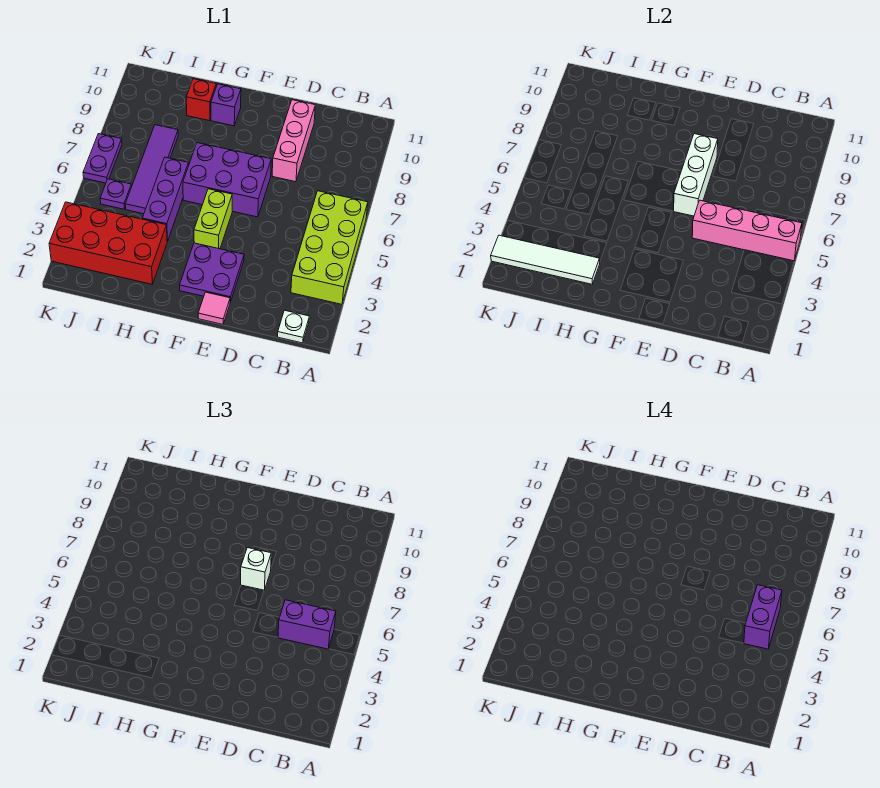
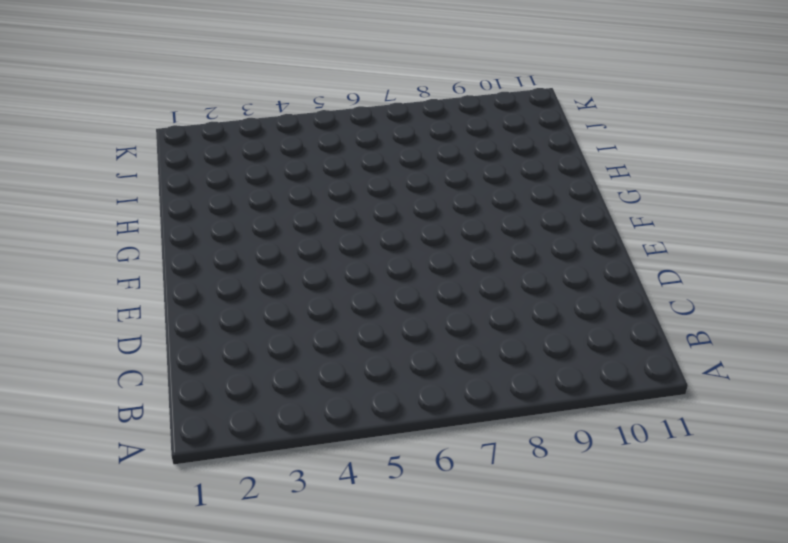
none -> lime brick A3:B6 level 1
none -> white plate B1 level 1
none -> pink brick D8:D10 level 1

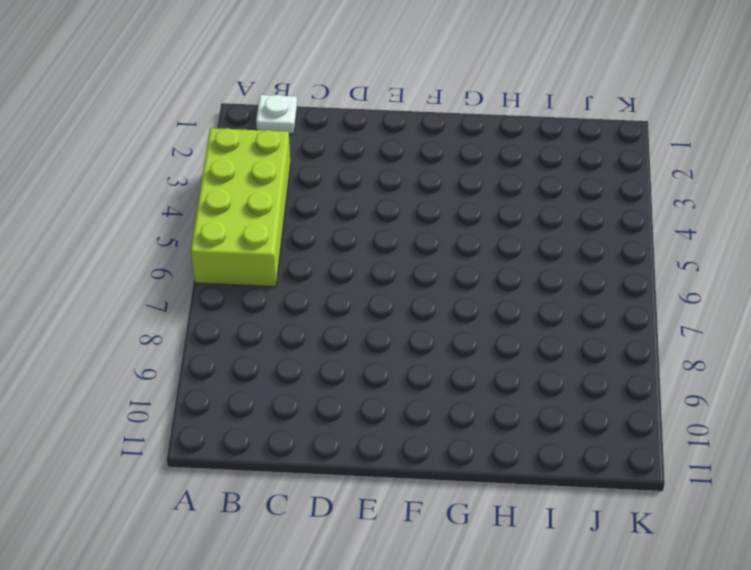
none -> pink brick D8:D10 level 1
none -> pink tile E1 level 1
none -> purple plate E2:F3 level 1

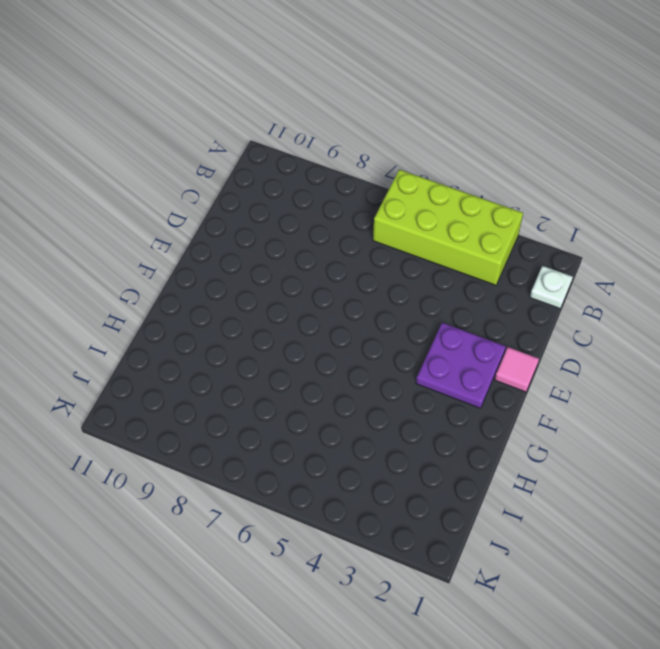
none -> pink brick D8:D10 level 1
none -> purple brick E6:G7 level 1
none -> lime brick F4:F5 level 1

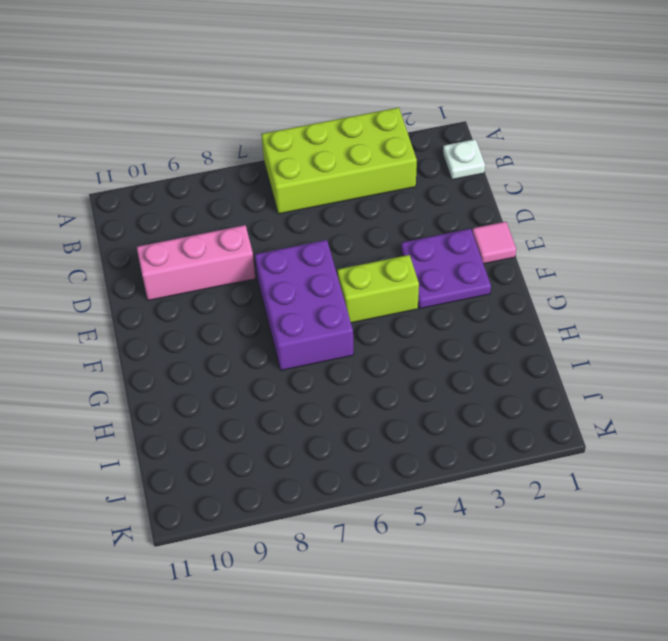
none -> purple brick G10 level 1
none -> red brick H2:K3 level 1
none -> purple brick H4:H6 level 1

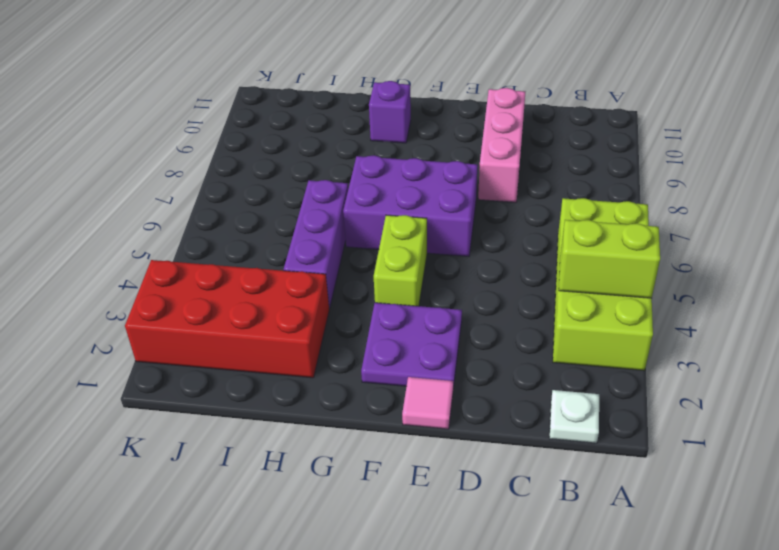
lime brick A4:B4 level 2 -> none
none -> red brick H10 level 1
none -> purple tile I5:I8 level 1
none -> purple plate J5 level 1

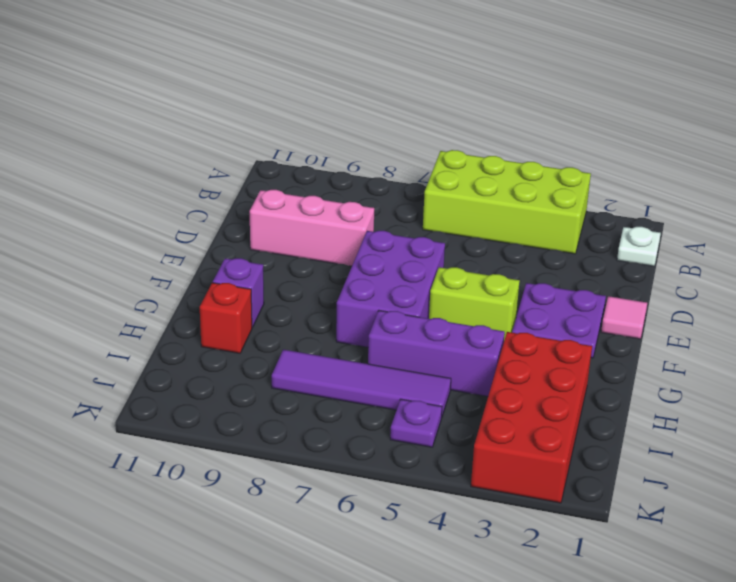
none -> purple plate K6:K7 level 1
none -> pink brick A5:D5 level 2
none -> white brick E6:E8 level 2

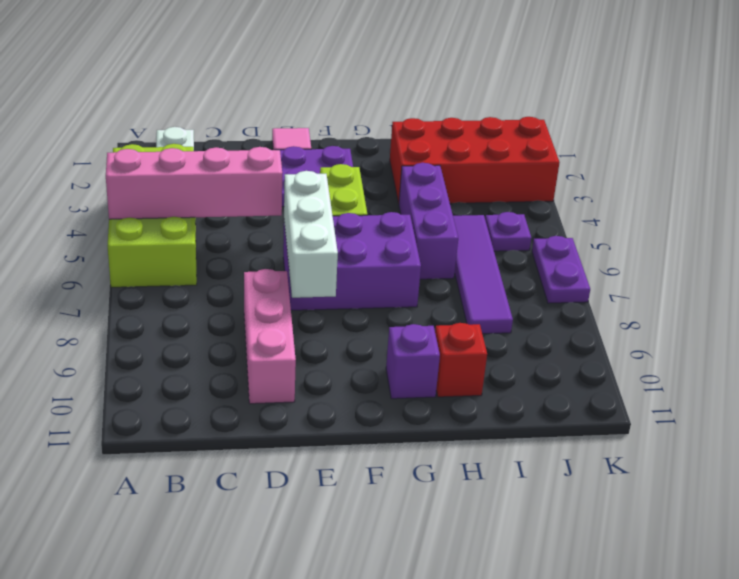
none -> white tile H2:K2 level 2
none -> purple brick B5:C5 level 3
none -> white brick E7 level 3

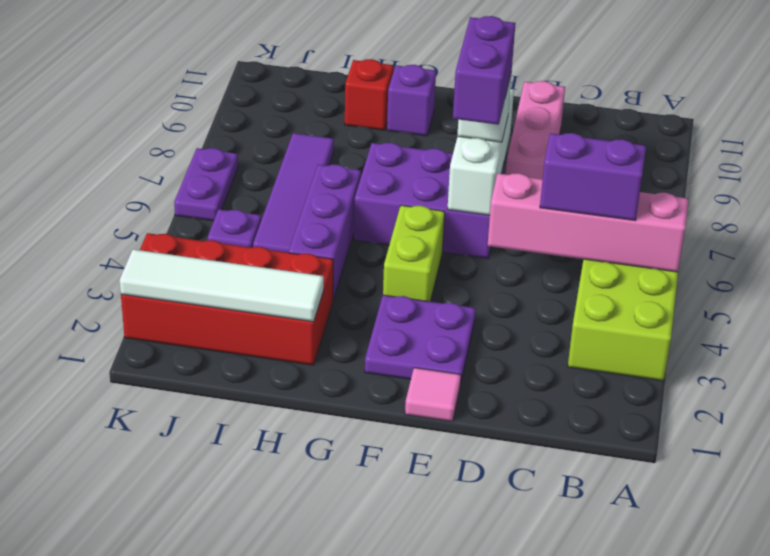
purple brick E6:E7 level 4 -> purple brick B5:B6 level 4
none -> white plate B1 level 1

